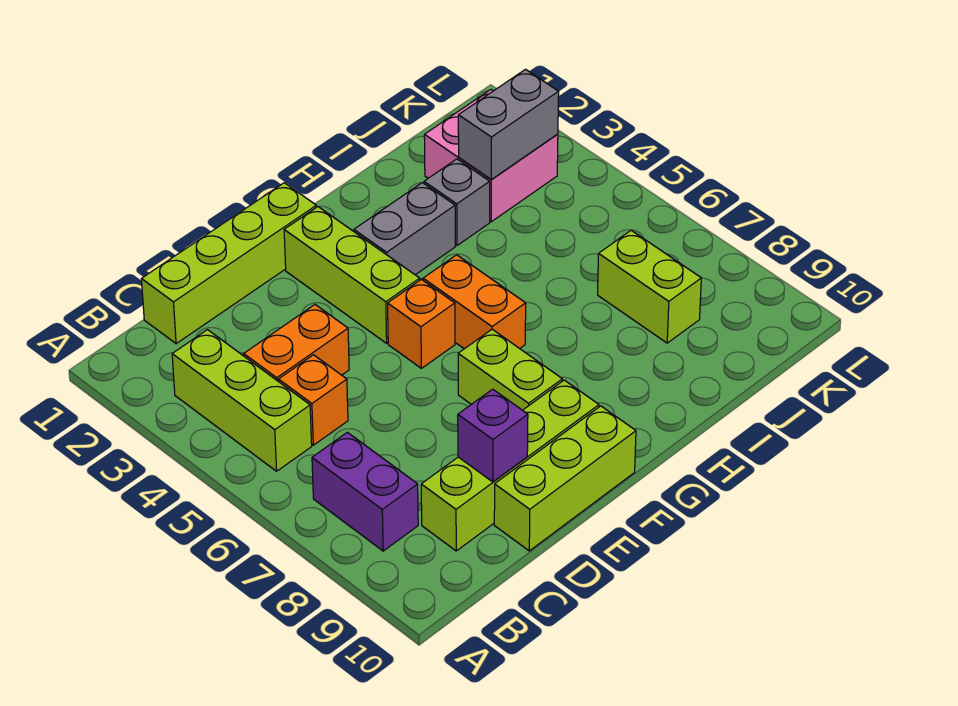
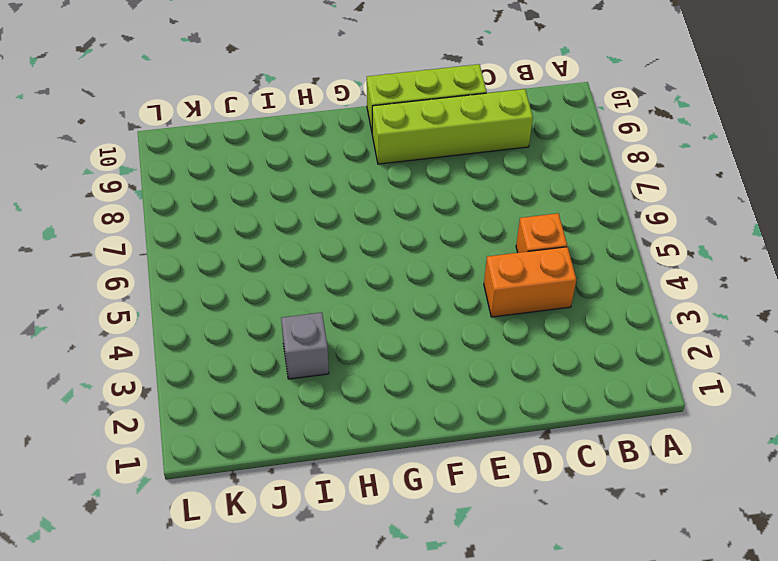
none -> lime brick B3:B5 level 1
none -> purple brick B7:B8 level 1
none -> lime brick C1:F1 level 1

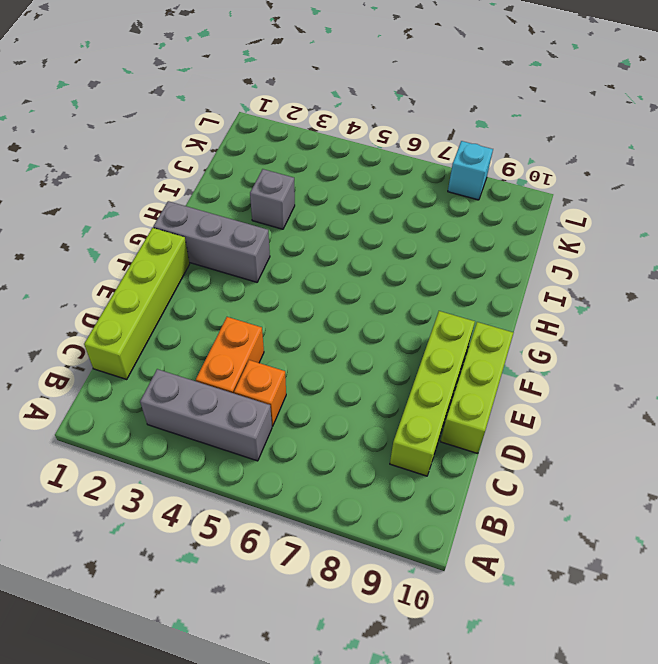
grey brick B3:B5 level 1 -> lime brick B3:B5 level 1
grey brick G1:G3 level 1 -> grey brick G3:H3 level 1
cyan brick L8 level 1 -> none
none -> purple brick B7:B8 level 1
none -> lime brick F2:F4 level 1
none -> orange brick F5 level 1

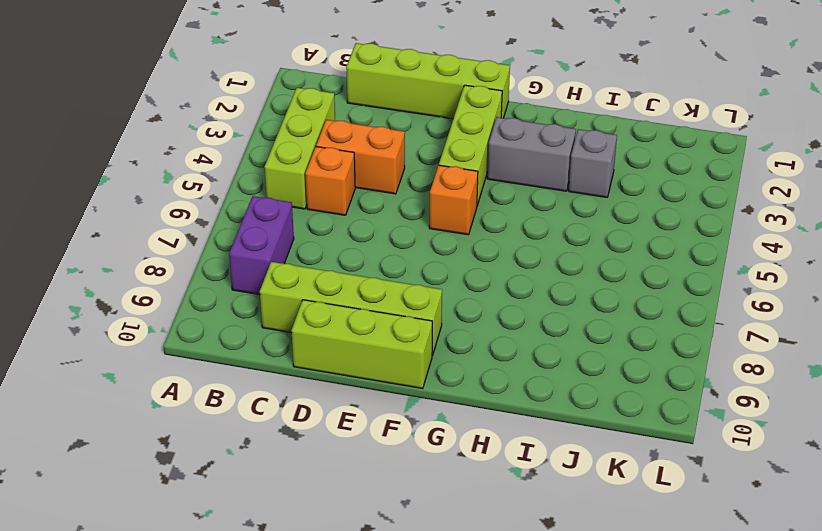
none -> lime brick F7:F8 level 1
none -> orange brick G5:G6 level 1
none -> pink brick J2:K3 level 1

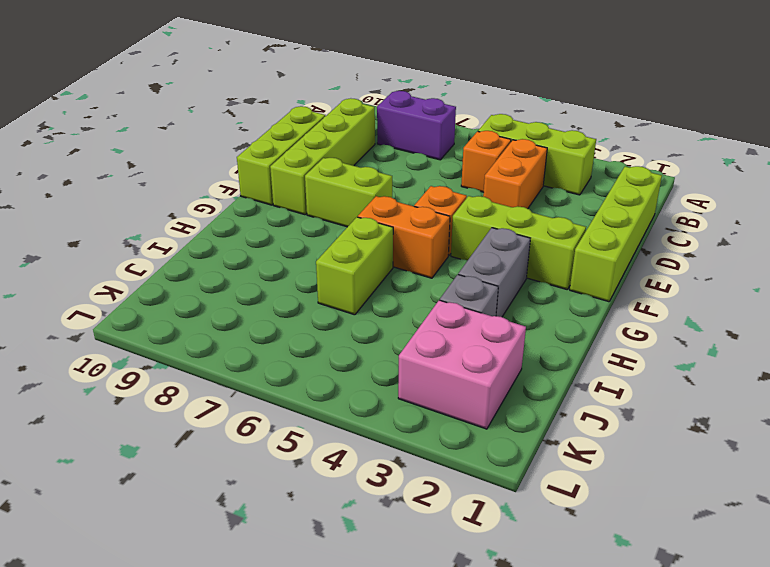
lime brick H6:I6 level 1 -> lime brick J7:J8 level 1
none -> purple brick D9 level 2
none -> grey brick J3:K3 level 2

